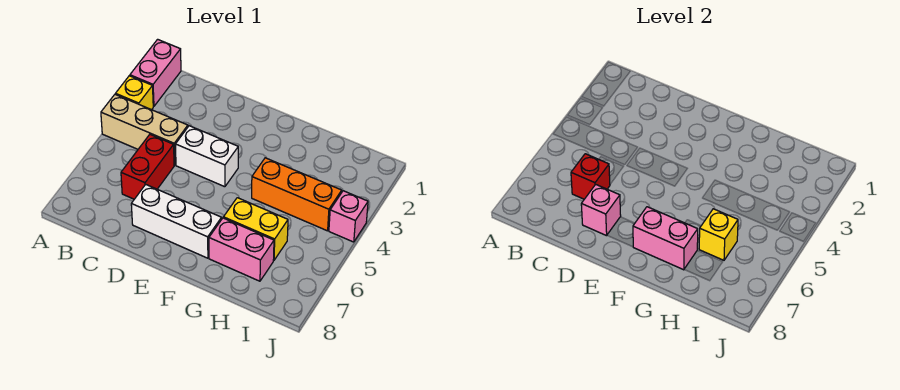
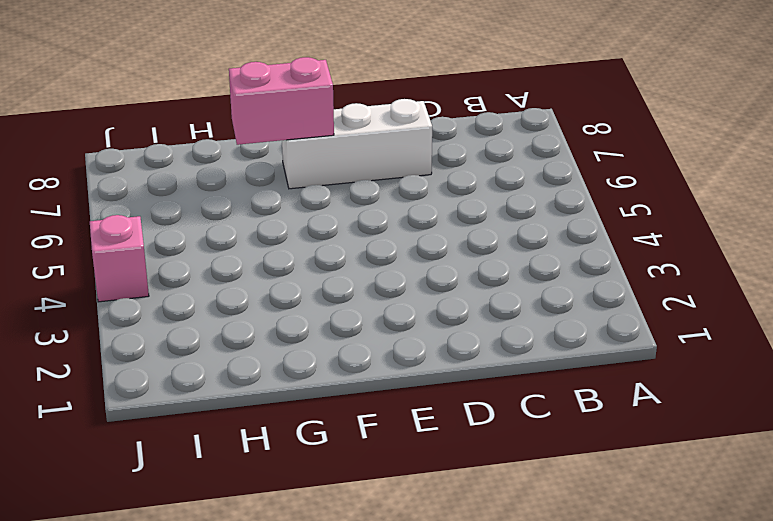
none -> pink brick A1:A2 level 1
none -> yellow brick A3 level 1
none -> tan brick A4:C4 level 1

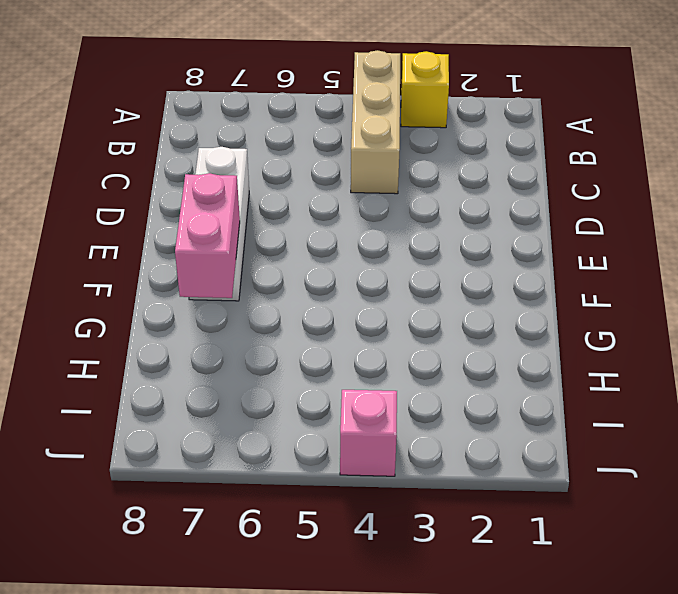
none -> pink brick A1:A2 level 1
none -> red brick C5:C6 level 1
none -> white brick D4:E4 level 1

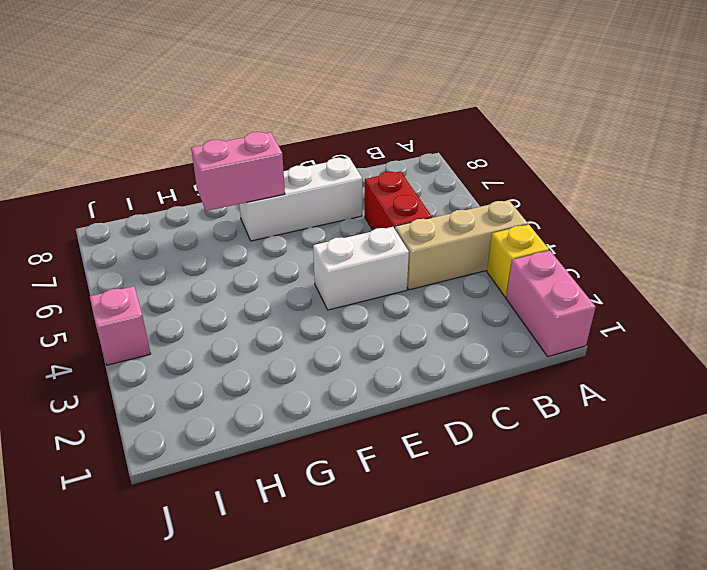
none -> orange brick G4:I4 level 1
none -> yellow brick G6:H6 level 1
none -> pink brick G7:H7 level 1

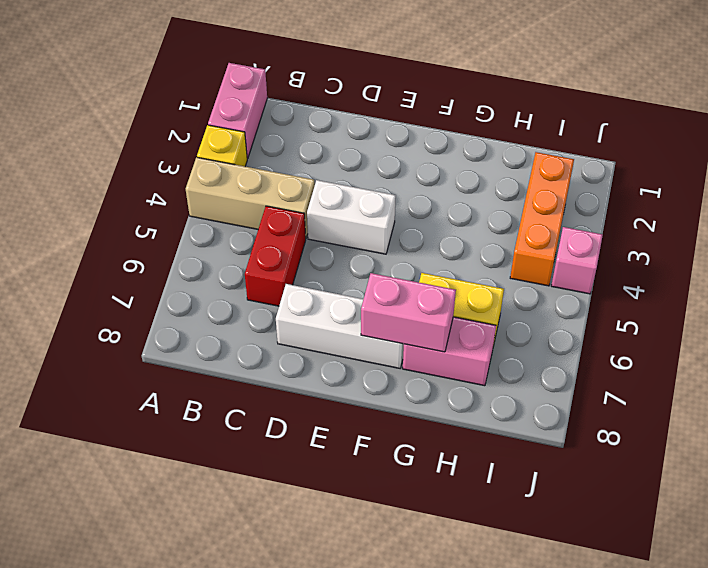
orange brick I2:I4 level 1 -> orange brick G4:I4 level 1
none -> red brick C6 level 2
none -> pink brick D7 level 2
none -> yellow brick H6 level 2

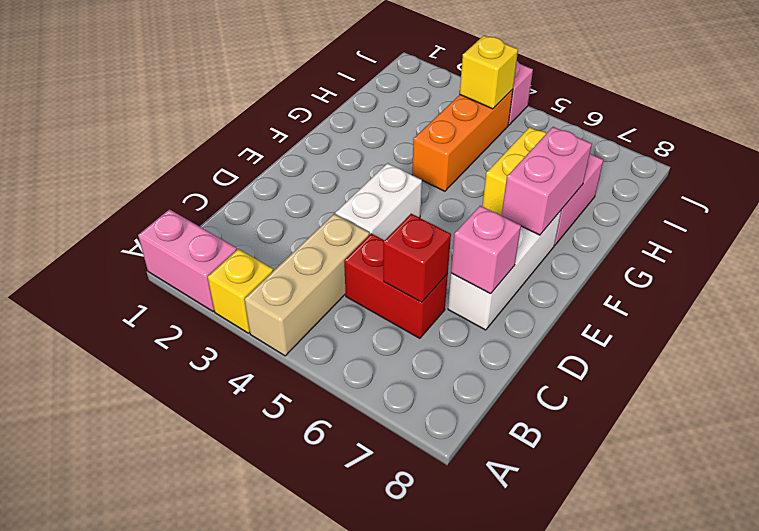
yellow brick I4 level 2 -> yellow brick H6 level 2

